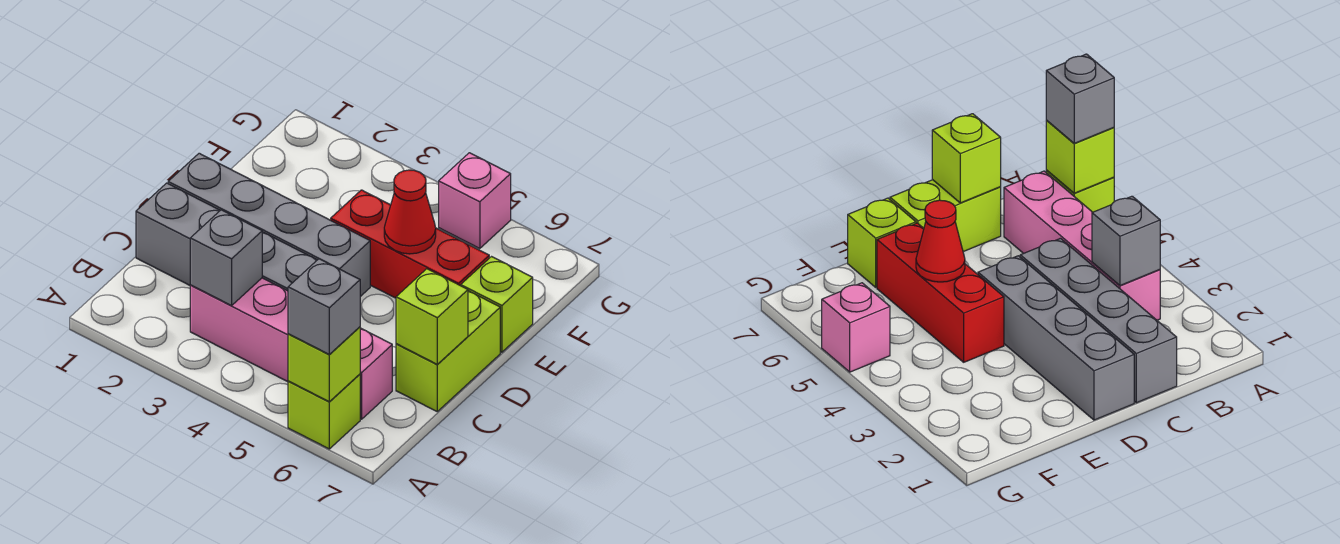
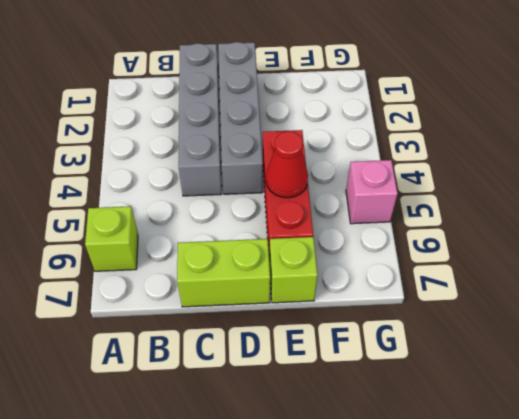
none -> pink brick B3:B6 level 1
none -> lime brick A6 level 2
none -> grey brick B3 level 2

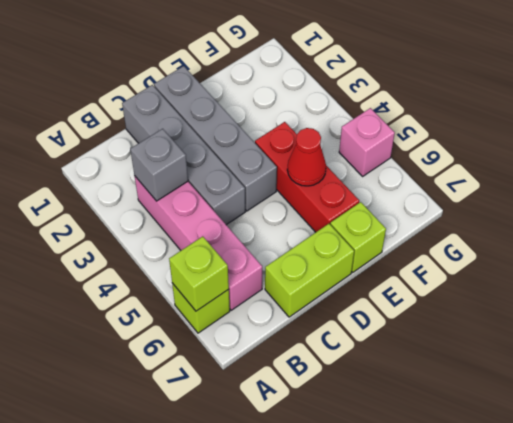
none -> lime brick C7 level 2
none -> grey brick A6 level 3

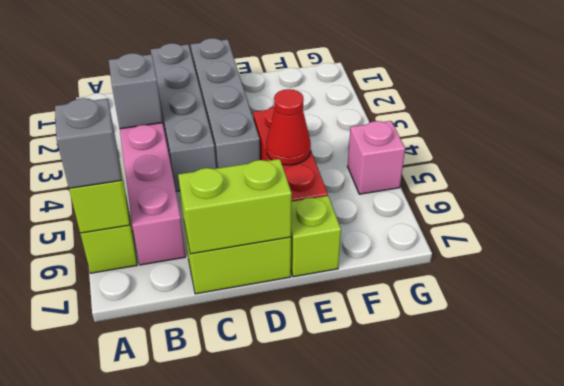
lime brick C7:D7 level 2 -> lime brick C7 level 2

